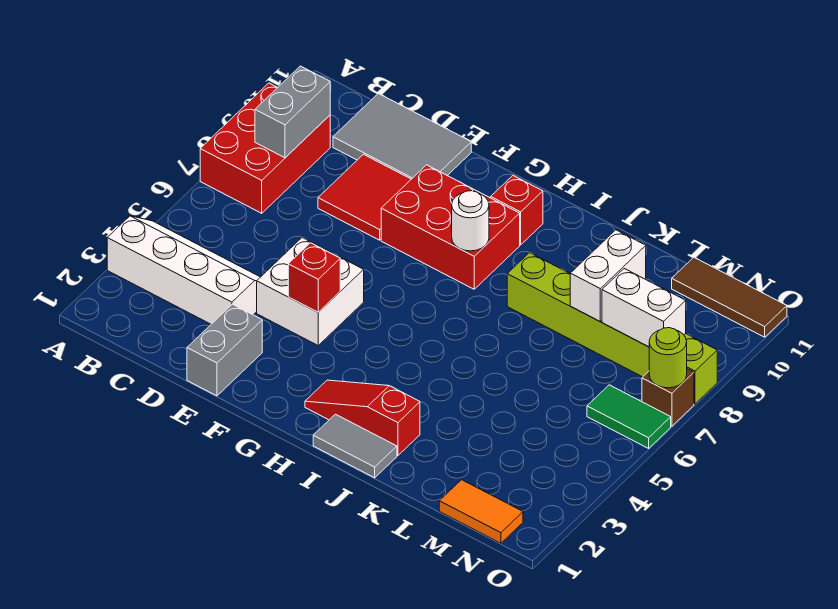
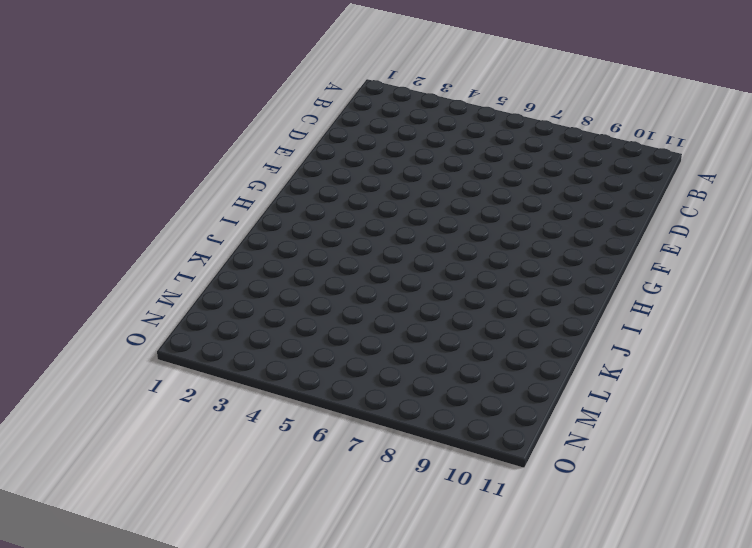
none -> white slope A3:D4 level 1 top 3
none -> red brick A7:B9 level 1
none -> grey tile C10:E11 level 1

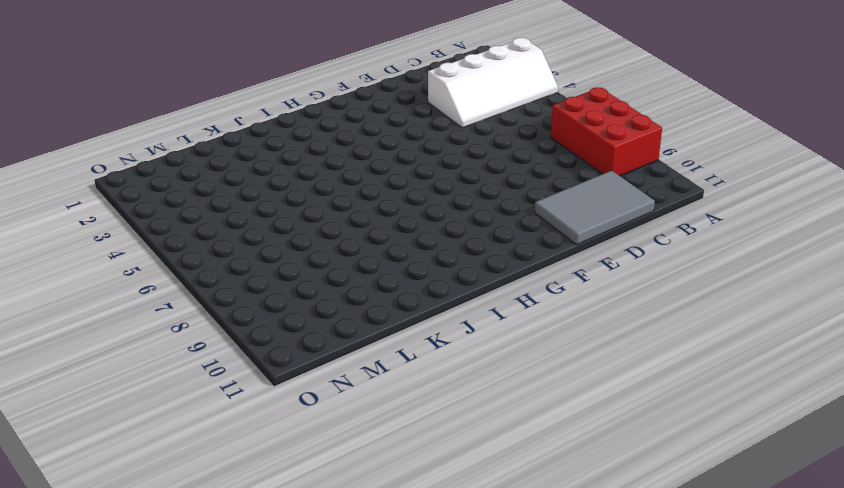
none -> red tile D8:E9 level 1
none -> grey brick E1:E2 level 1
none -> white brick E4:F5 level 1

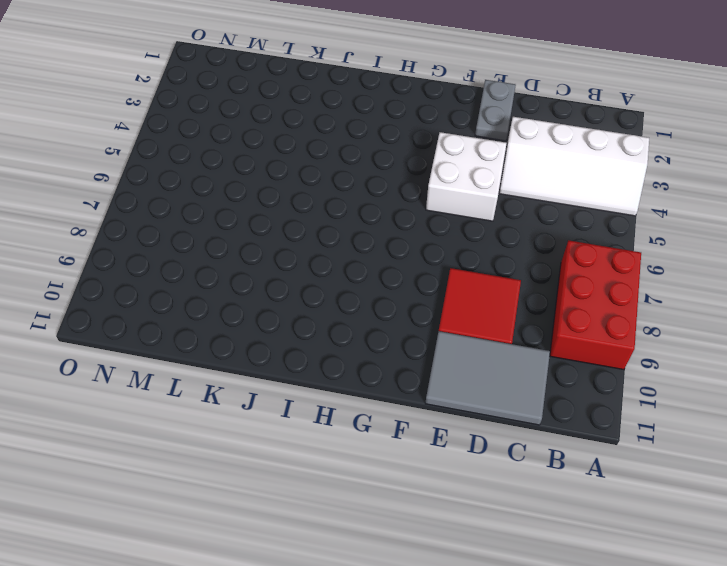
grey plate E1:E2 level 1 -> grey brick E1:E2 level 1
none -> red brick F8:H9 level 1
none -> red slope H2:J2 level 1 top J
none -> red brick H10 level 1

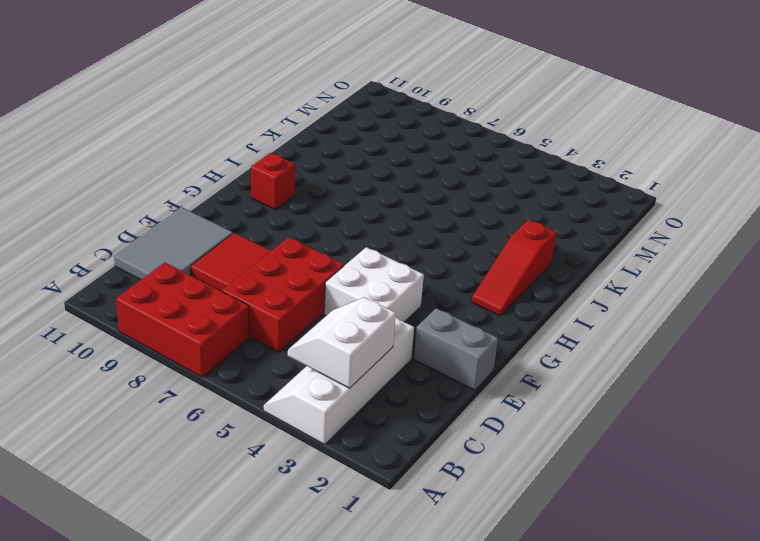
white slope B3:C4 level 2 top 3 -> none
red brick C6:E7 level 1 -> red brick F8:H9 level 1
none -> grey tile I1:J1 level 1
none -> lime brick J8:O8 level 1
none -> orange tile M1:N1 level 1

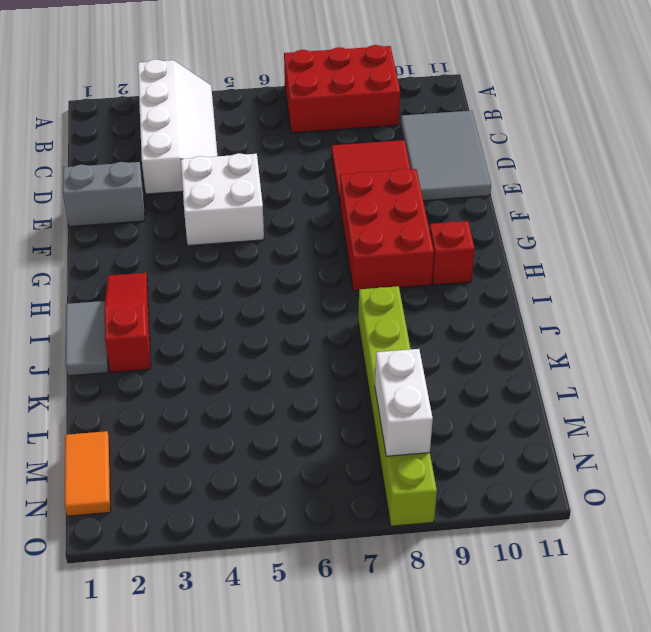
none -> brown tile M11:O11 level 1
none -> green tile N6:O6 level 1
none -> brown brick O7 level 1

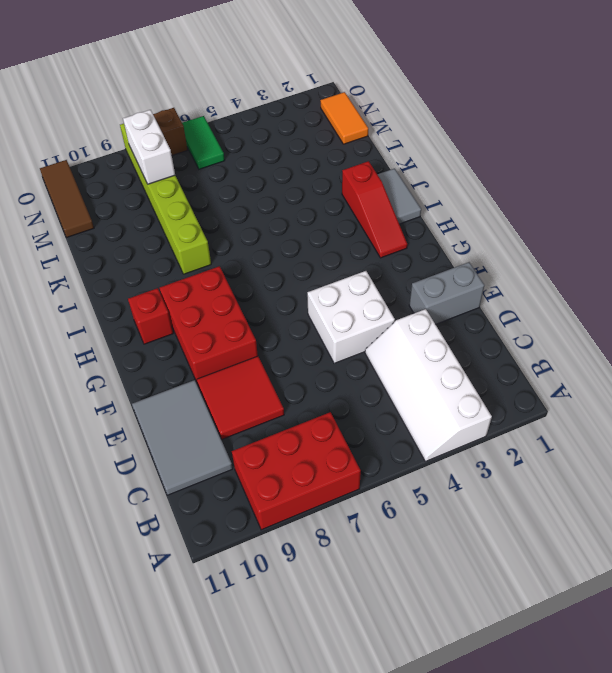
none -> grey brick B8:B9 level 2
none -> red brick F4 level 2
none -> white round brick H8 level 2

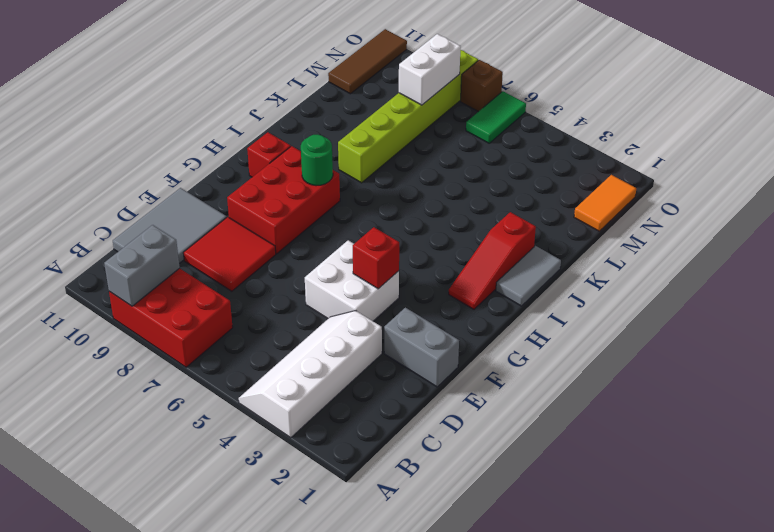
grey brick A9:B9 level 2 -> grey brick B8:B9 level 2
green round brick H8 level 2 -> white round brick H8 level 2
none -> white brick L8:L9 level 2
none -> lime round brick O7 level 2

